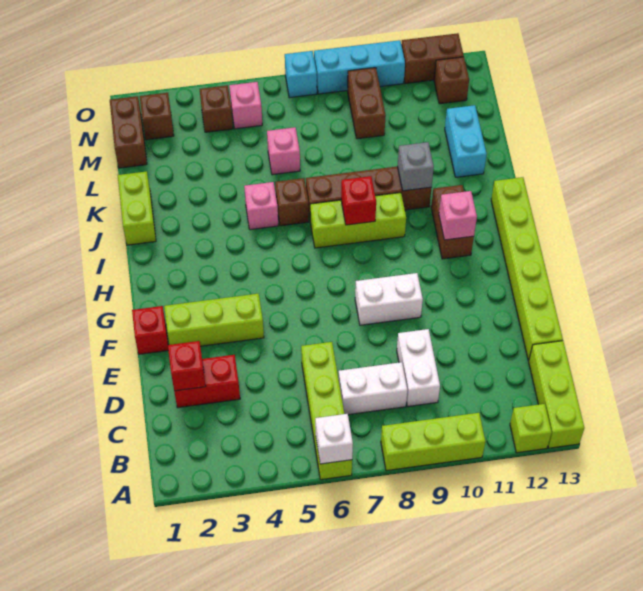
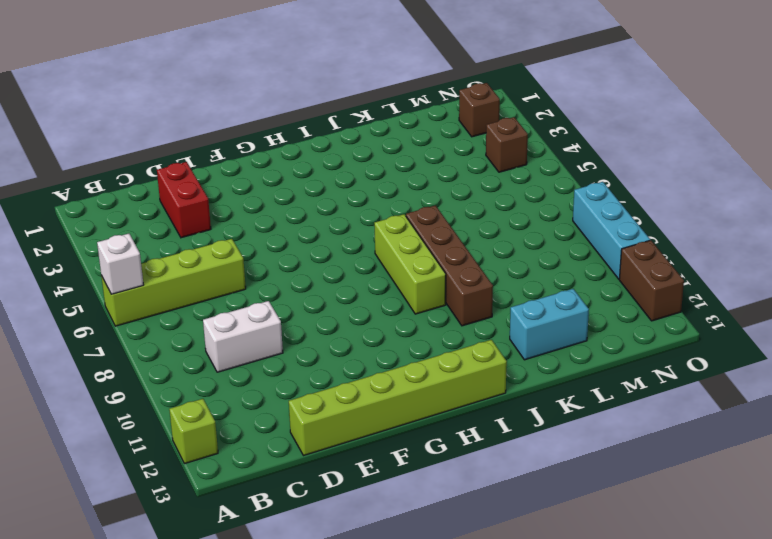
none -> lime brick A8:A10 level 1
none -> lime brick A13:C13 level 1
none -> white brick C7:C8 level 1
none -> red brick F1 level 1

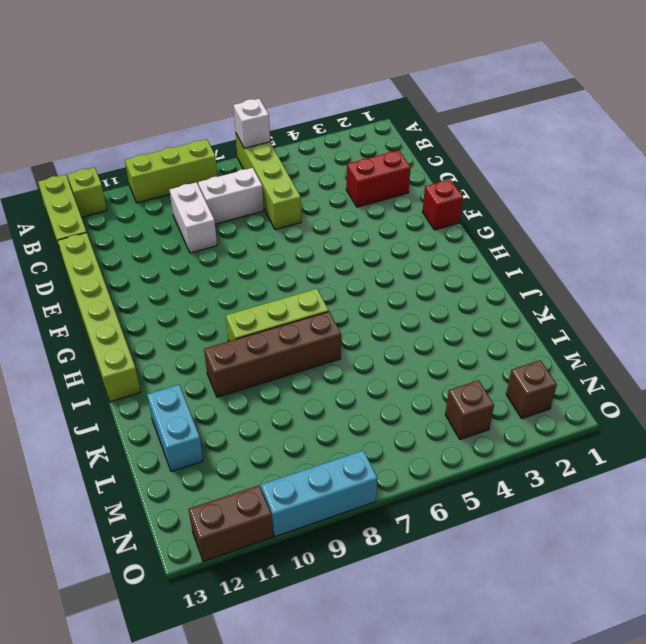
none -> lime brick F2:F4 level 1
none -> white brick F8:F9 level 1
none -> brown brick H11:I11 level 1
none -> lime brick J1:K1 level 1

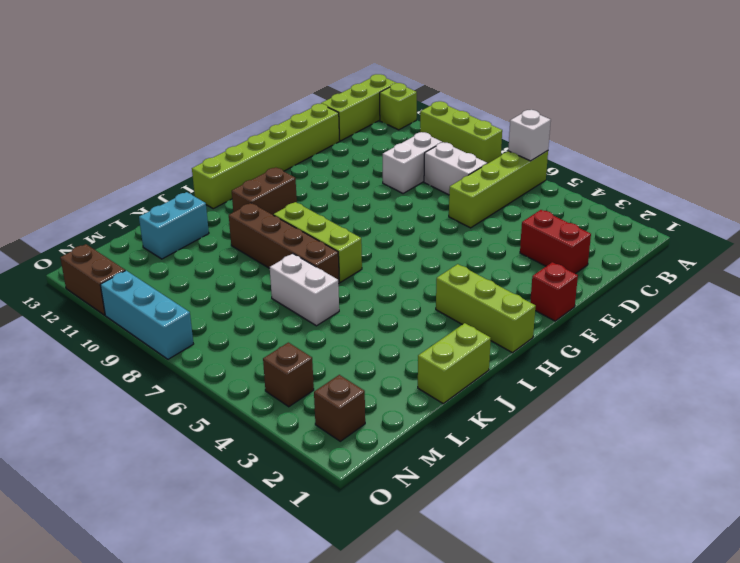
lime brick H1:H3 level 1 -> lime brick F2:F4 level 1
white brick K6:K7 level 1 -> white brick F8:F9 level 1
none -> pink brick J5 level 1
none -> brown brick J6 level 1
none -> pink brick L6 level 1
none -> brown brick M1:N1 level 1

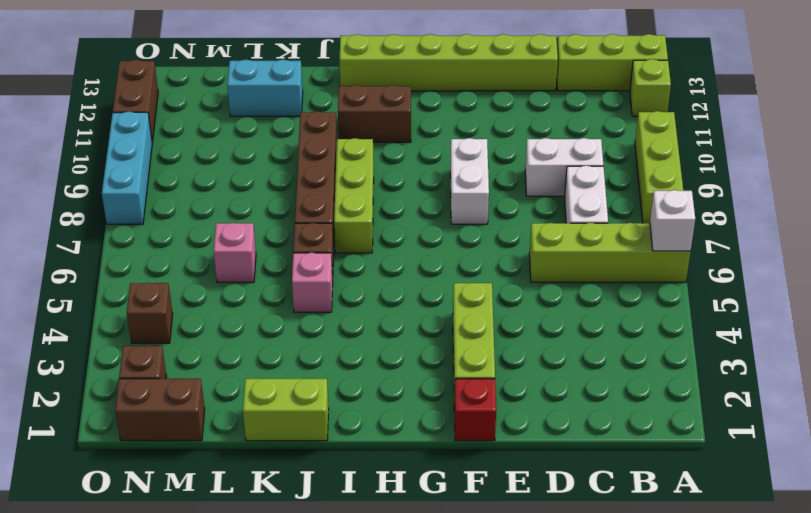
none -> red brick D2:D3 level 1
none -> brown brick M9:N9 level 1
none -> pink brick N5 level 1
none -> brown brick N12 level 1

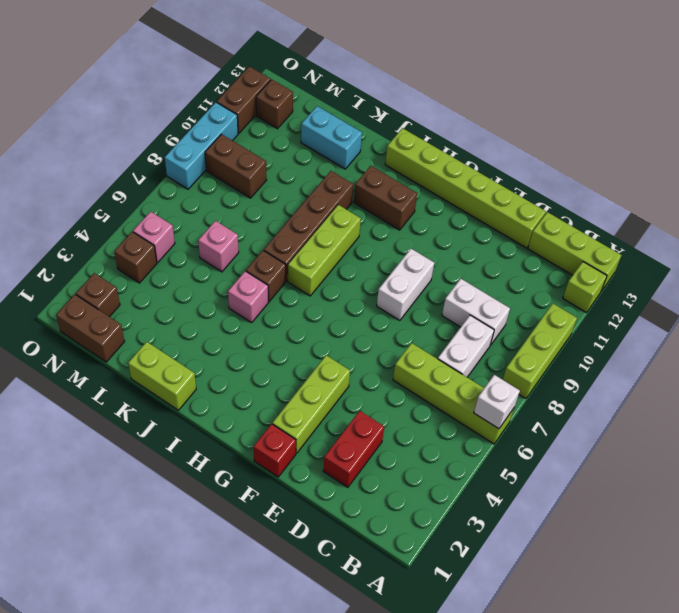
none -> cyan brick O7 level 1
none -> red brick D2 level 2
none -> pink brick H11 level 2
none -> red brick I8 level 2

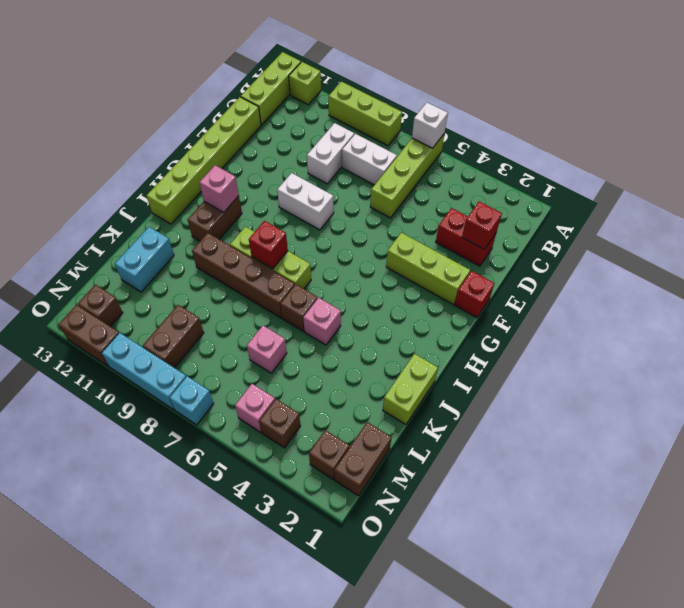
none -> grey brick J10 level 2

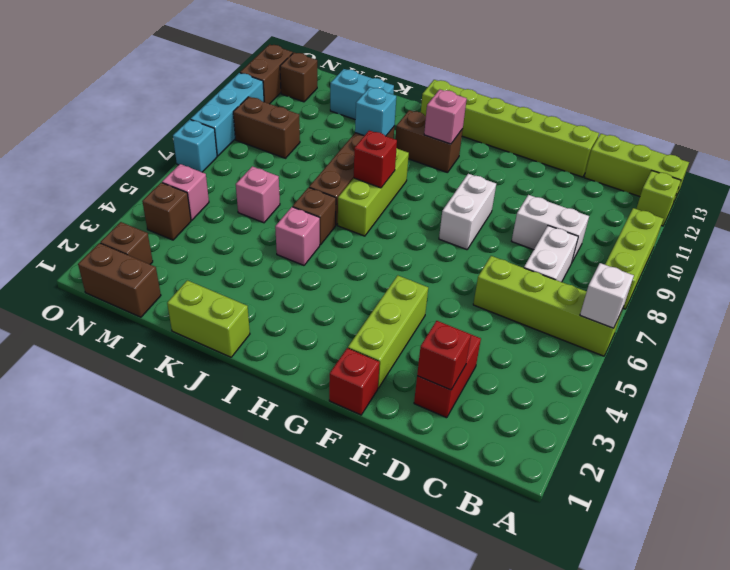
cyan brick J10 level 2 -> grey brick J10 level 2

